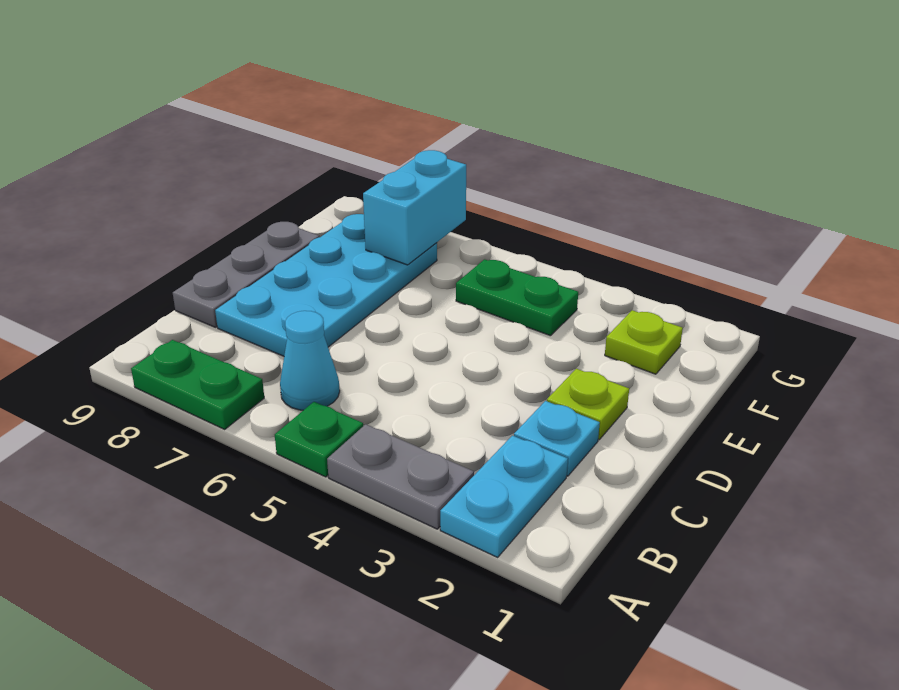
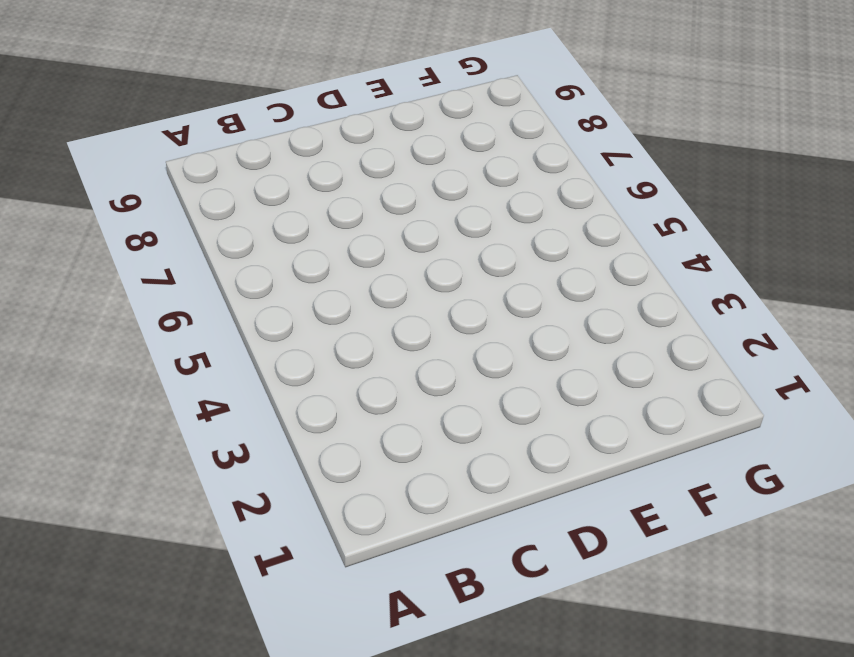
none -> cyan plate A2:B2 level 1
none -> grey plate A3:A4 level 1
none -> green plate A5 level 1

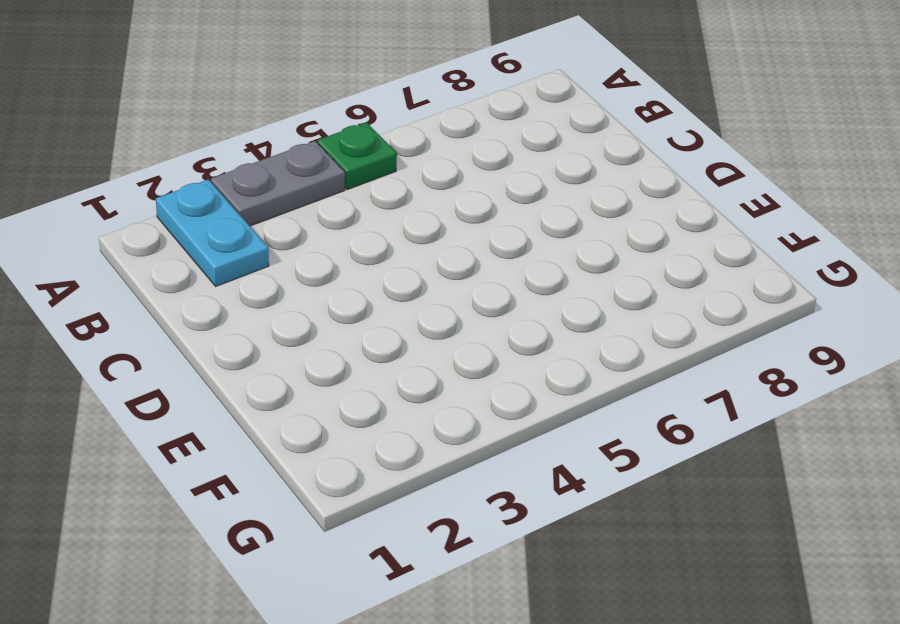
none -> green plate A7:A8 level 1
none -> cyan cone B6 level 1
none -> cyan plate C2 level 1

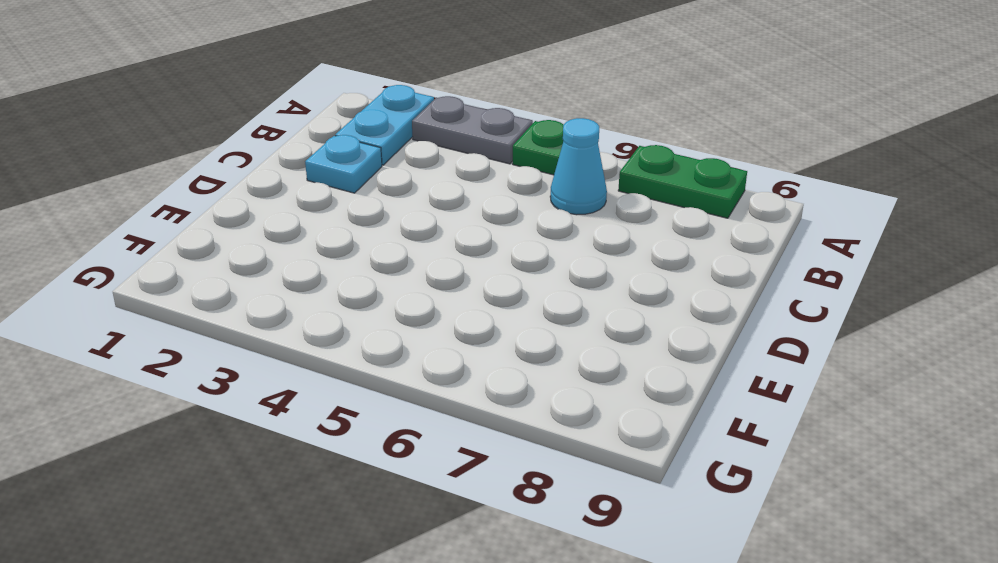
none -> cyan plate C7:F8 level 1
none -> grey plate C9:E9 level 1
none -> lime plate D2 level 1

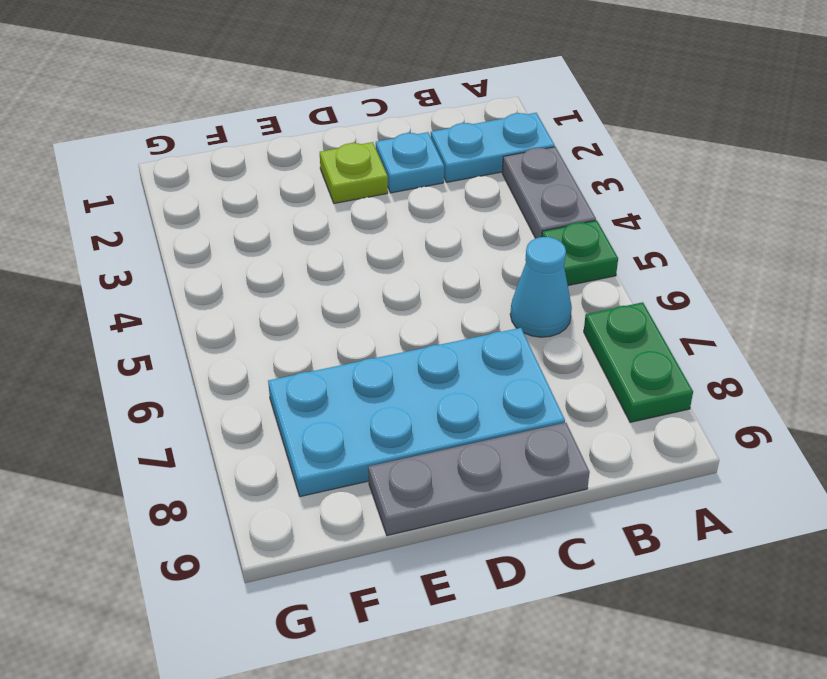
none -> lime plate F2 level 1
none -> green plate F4:F5 level 1
none -> cyan brick F7:G7 level 2

